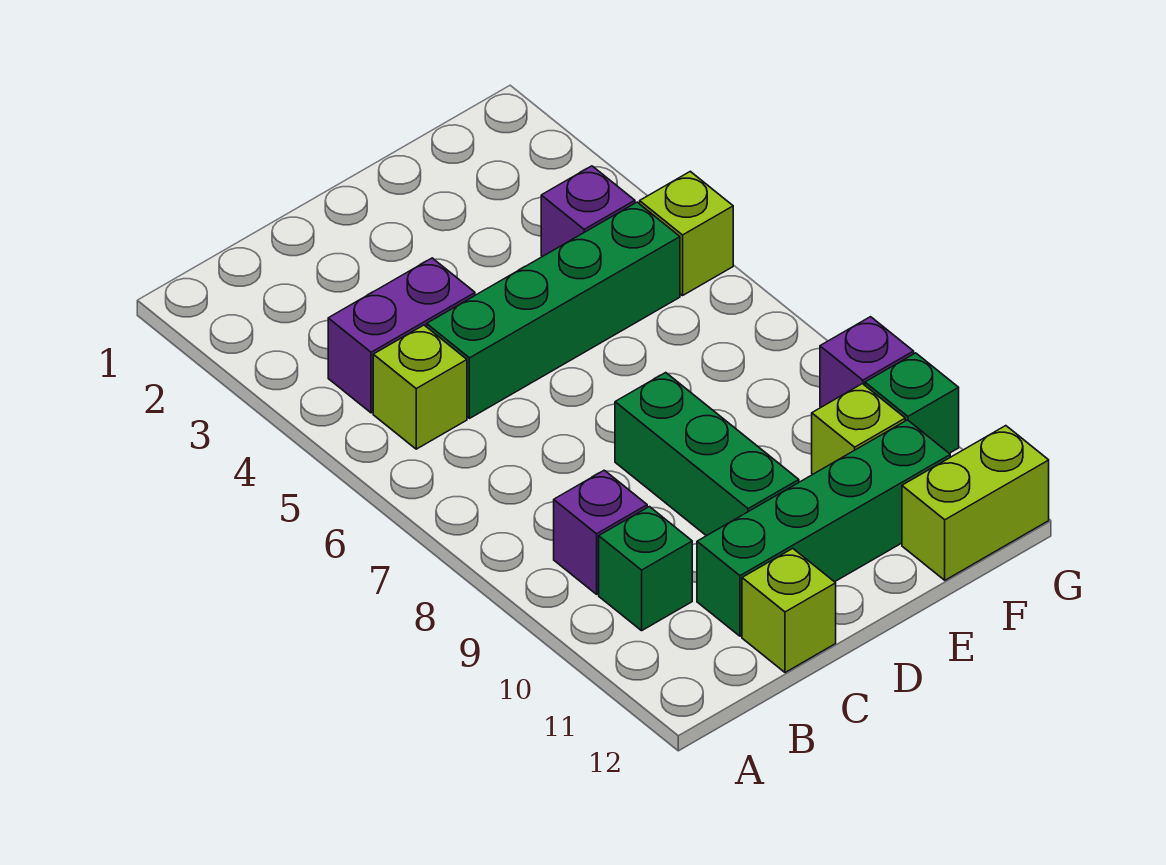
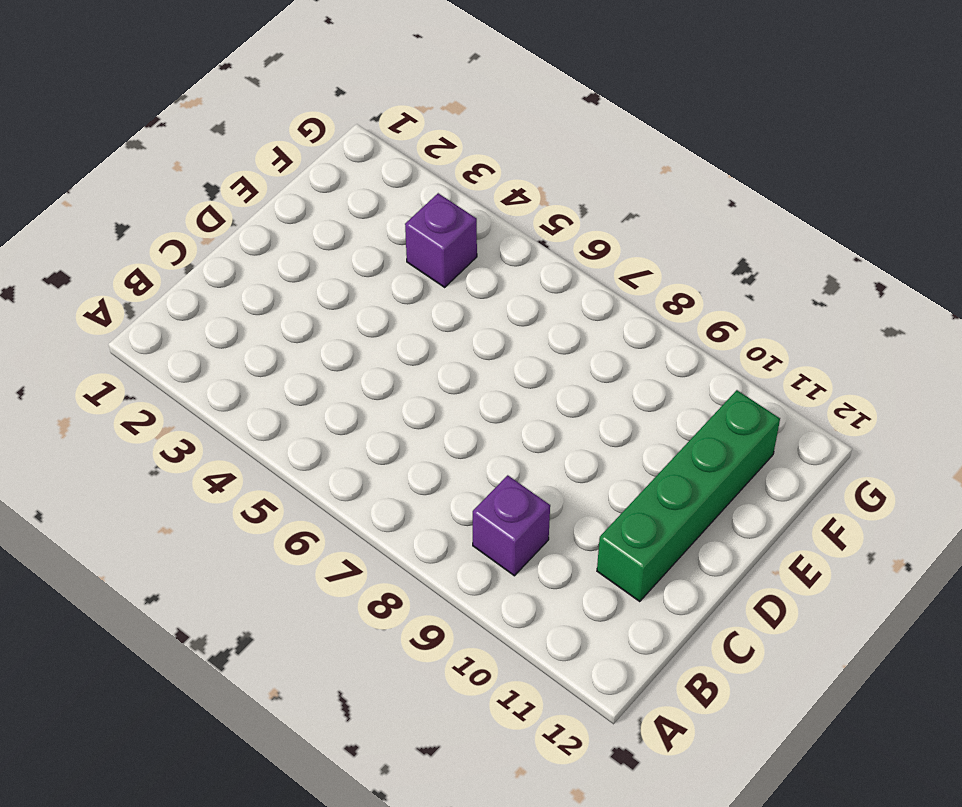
none -> purple brick B4:C4 level 1
none -> lime brick B5 level 1
none -> green brick B10 level 1

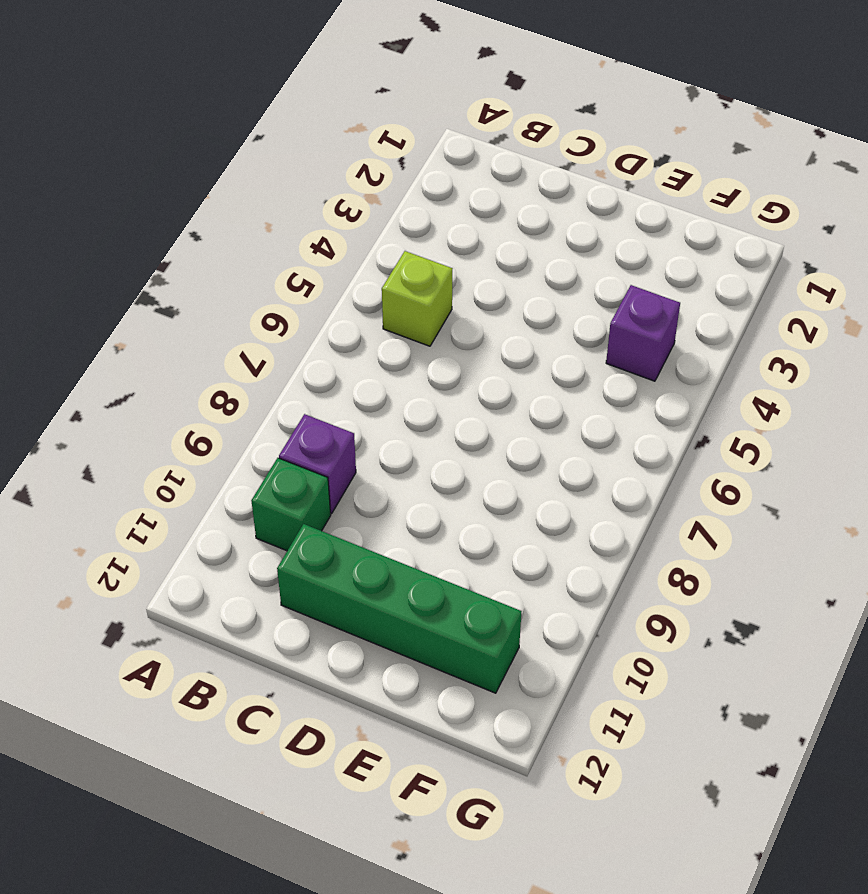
none -> purple brick B4:C4 level 1
none -> green brick C5:F5 level 1
none -> lime brick C12 level 1

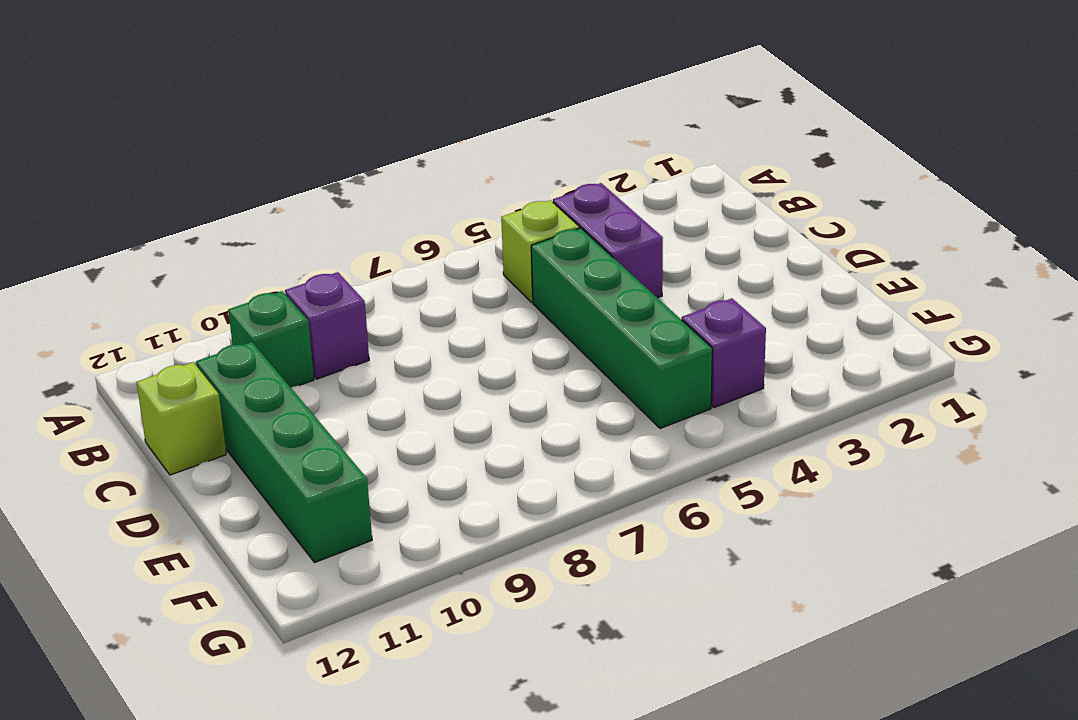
none -> green brick D8:D10 level 1
none -> lime brick F10 level 1
none -> lime brick F12:G12 level 1

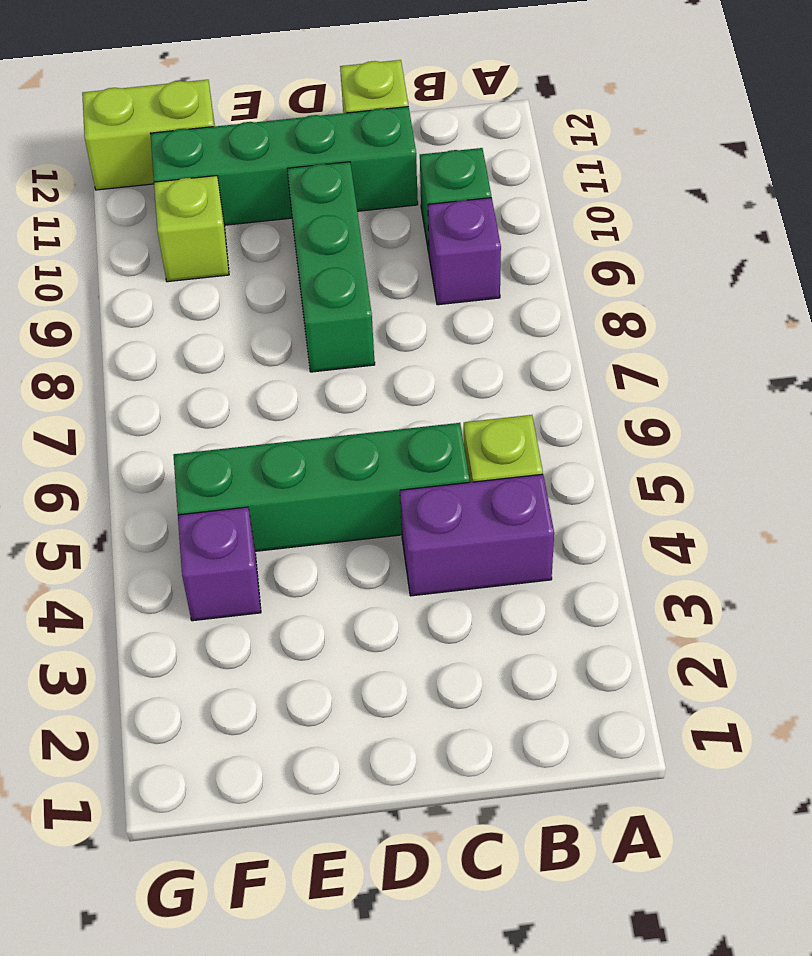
none -> lime brick G5 level 1
none -> purple brick G9 level 1
none -> green brick G10 level 1

